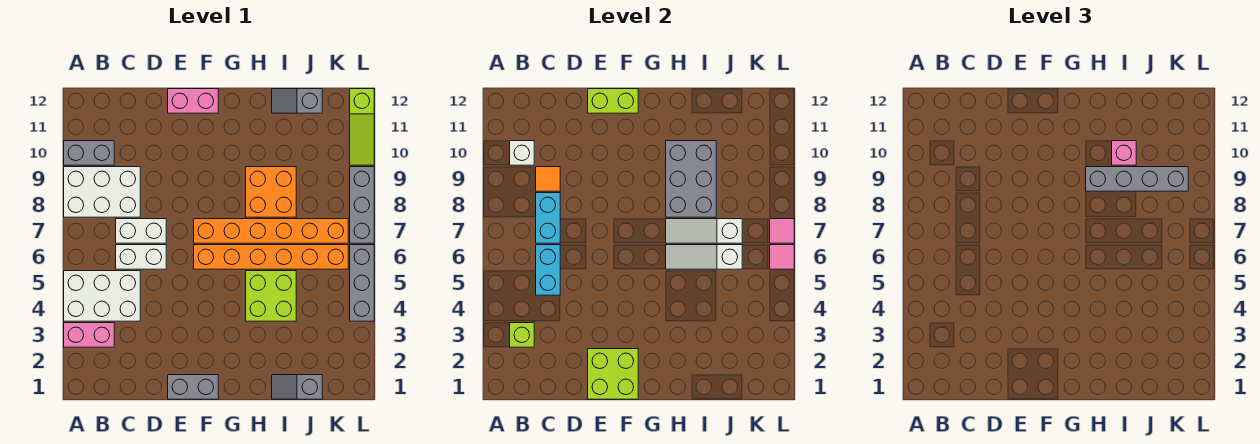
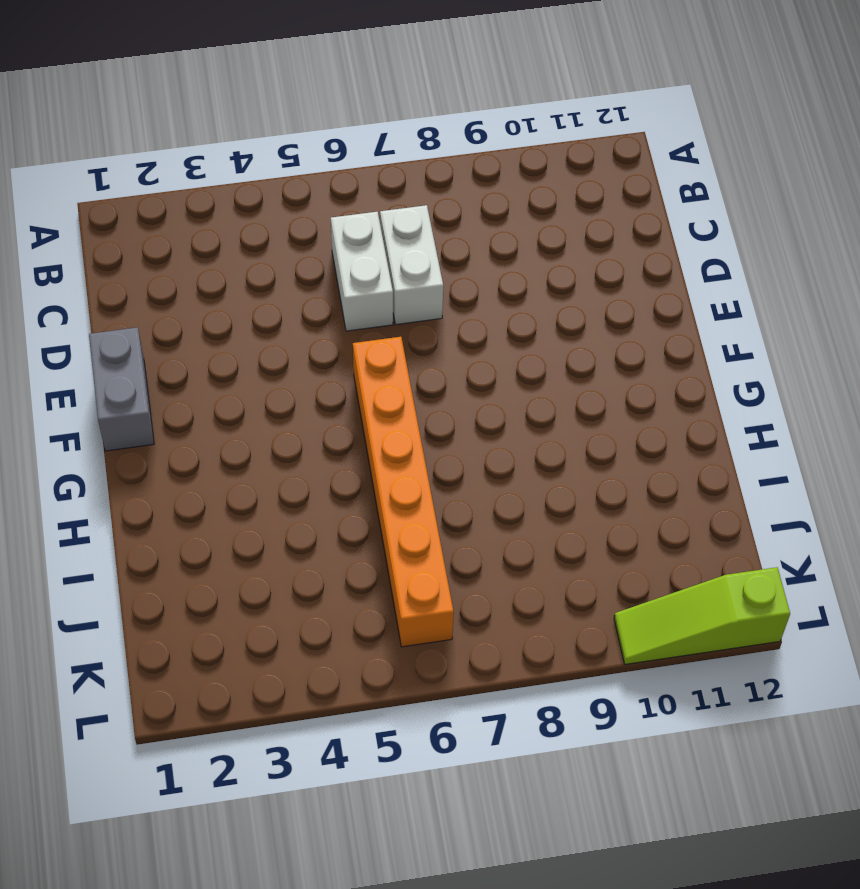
none -> pink brick A3:B3 level 1
none -> white brick A4:C5 level 1
none -> white brick A8:C9 level 1
none -> grey brick A10:B10 level 1

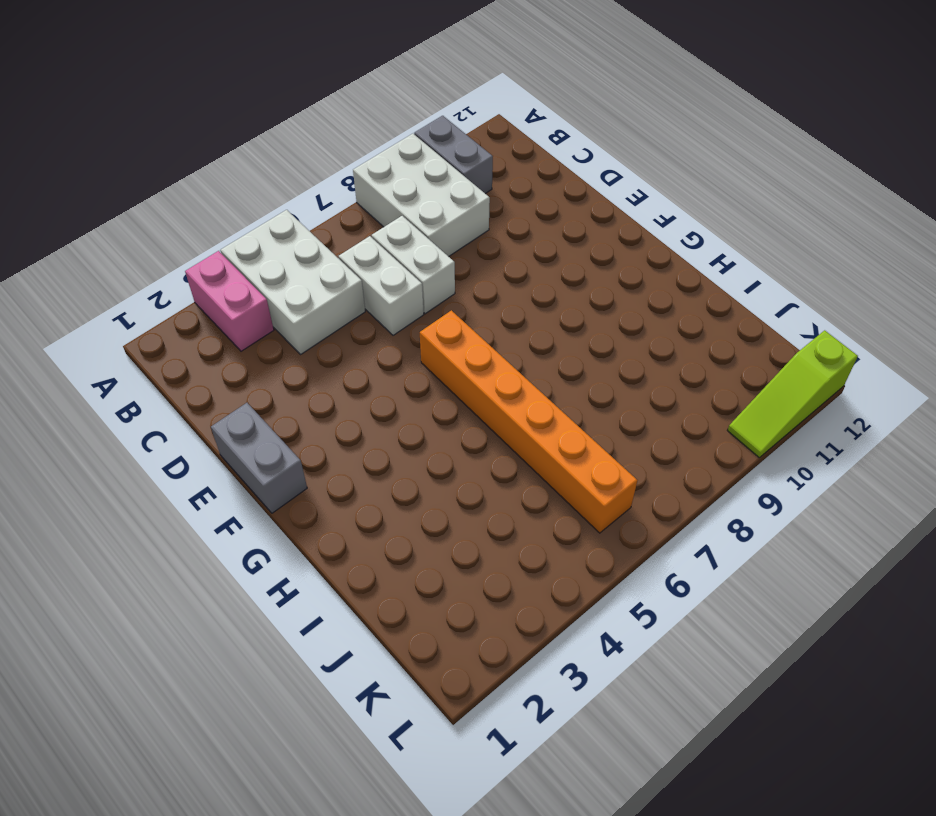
none -> pink brick E12:F12 level 1
none -> orange brick F7:K7 level 1
none -> lime brick H4:I5 level 1
none -> orange brick H8:I9 level 1

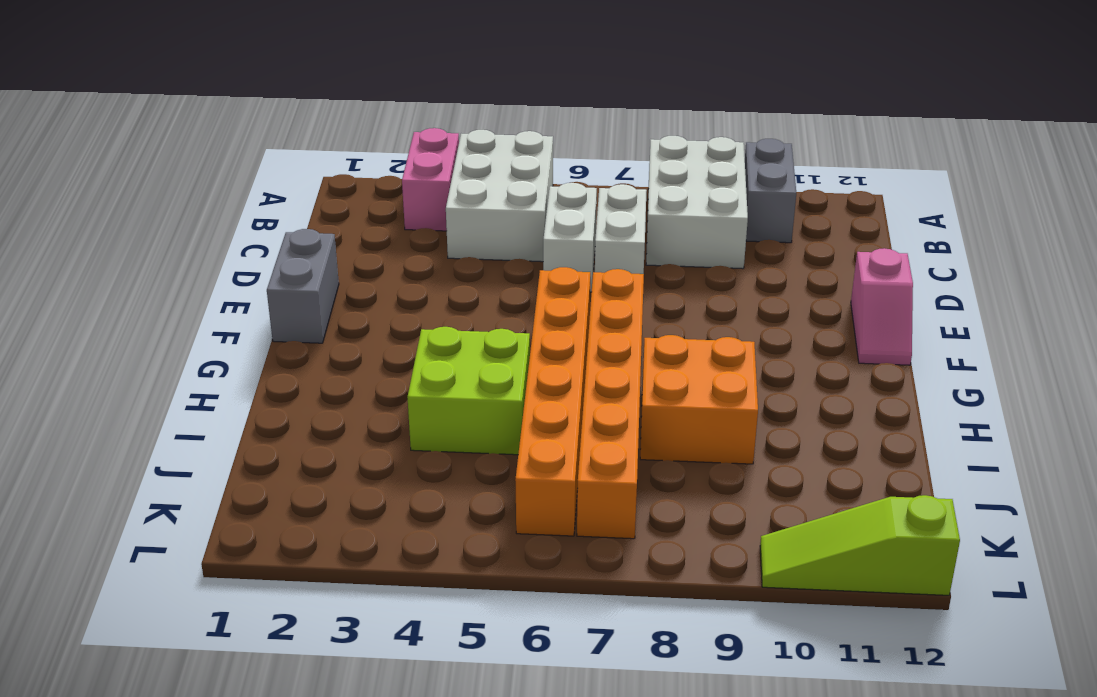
pink slope E12:F12 level 1 top E -> pink brick E12:F12 level 1
none -> grey slope I1:J1 level 1 top J
none -> grey slope I12:J12 level 1 top J
none -> grey brick L4:L6 level 1
none -> grey brick L7:L9 level 1

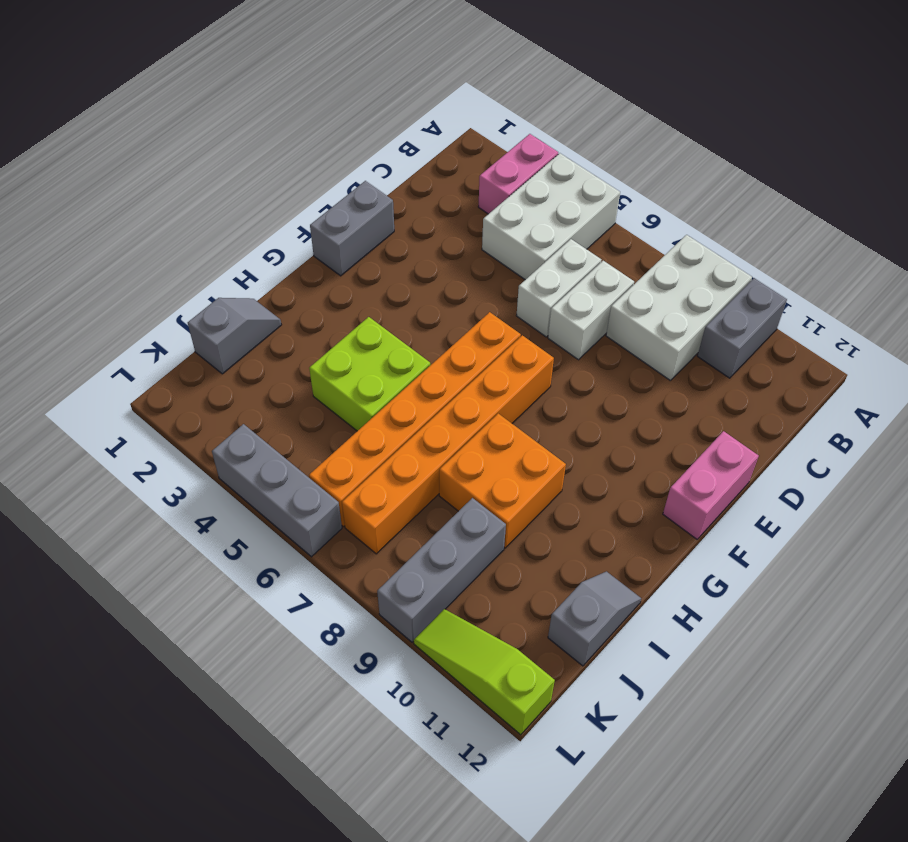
grey brick J9:L9 level 1 -> grey brick L7:L9 level 1
none -> lime brick B3 level 2
none -> white brick B10 level 2
none -> cyan brick C5:C6 level 2
none -> cyan brick C7:C8 level 2

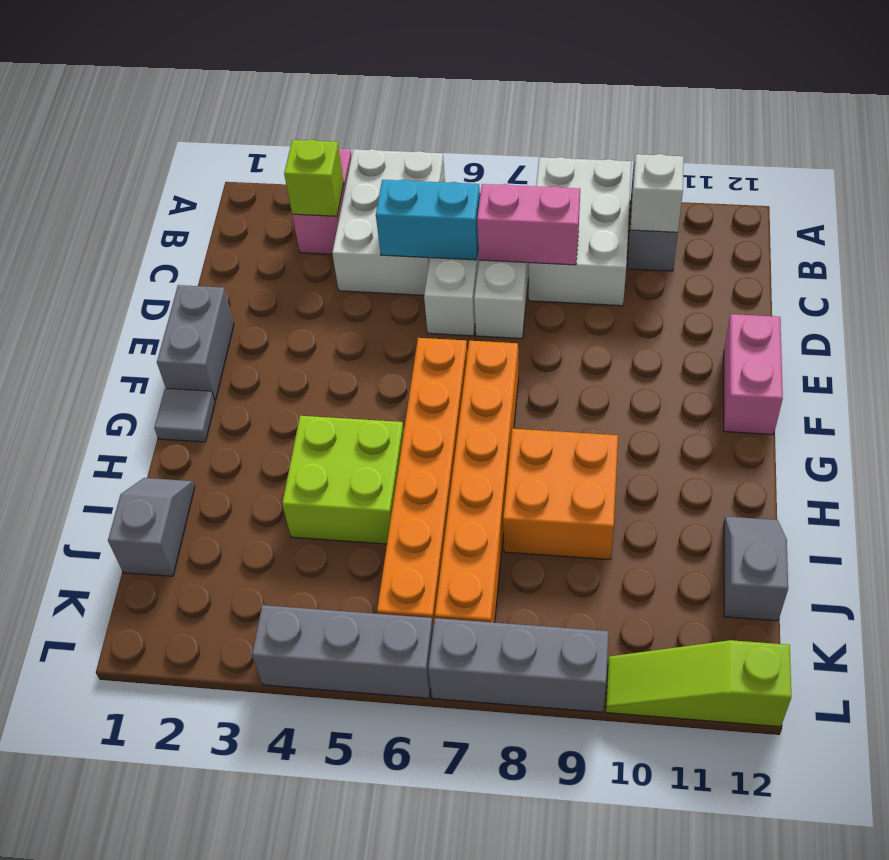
pink brick C7:C8 level 2 -> cyan brick C7:C8 level 2
grey tile G1 level 1 -> none
none -> orange tile C9 level 2
none -> lime brick E1:F2 level 2
none -> lime brick E12:F12 level 2
none -> white slope H6:J6 level 2 top J

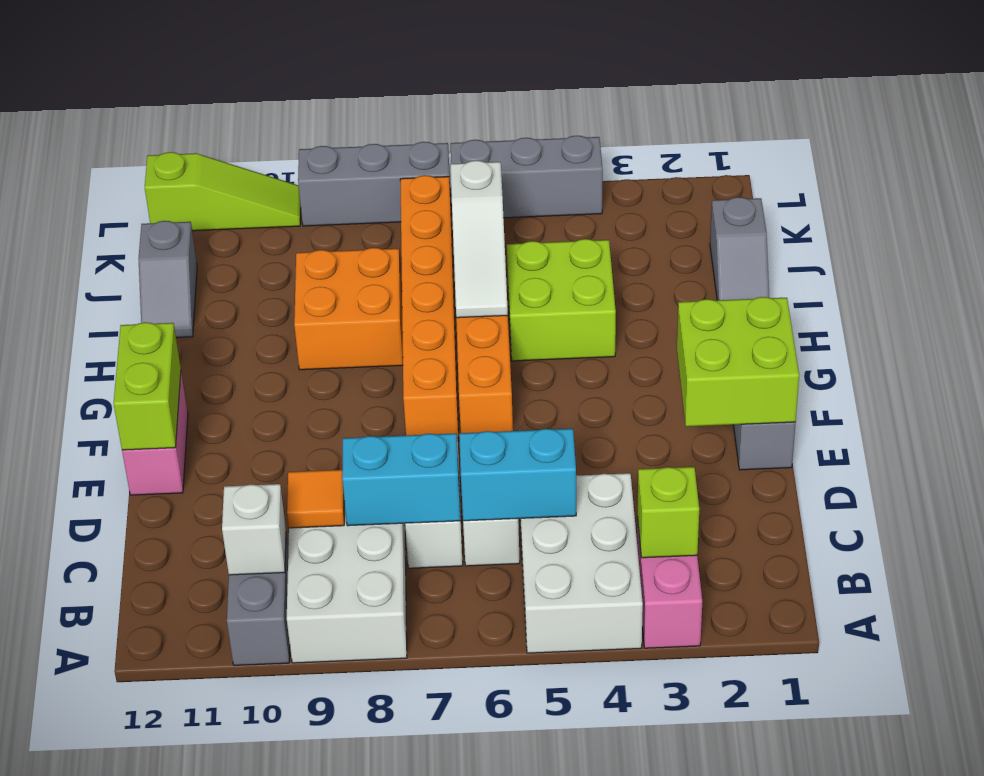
none -> white slope H7:J7 level 2 top J
none -> grey brick H8:I10 level 2
none -> pink tile L6 level 2
none -> pink tile L7 level 2

